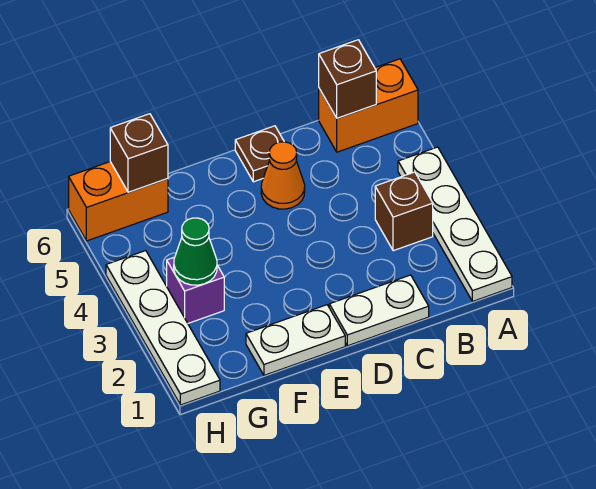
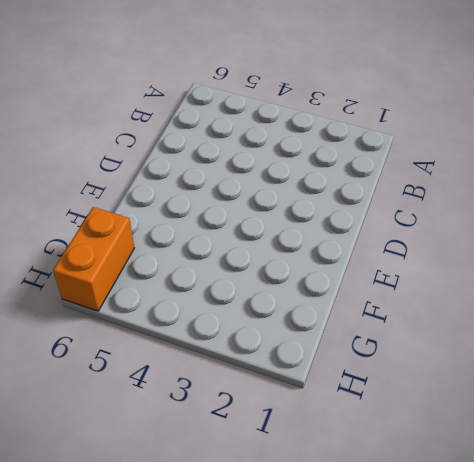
none -> white plate A1:A4 level 1
none -> orange brick A6:B6 level 1
none -> brown brick B3 level 1

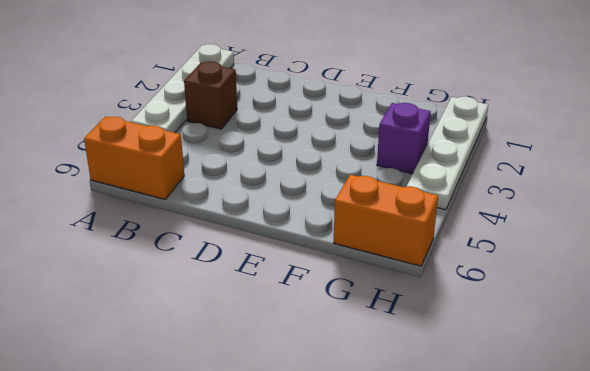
none -> white plate C1:D1 level 1
none -> orange cone D5 level 1
none -> brown plate D6 level 1

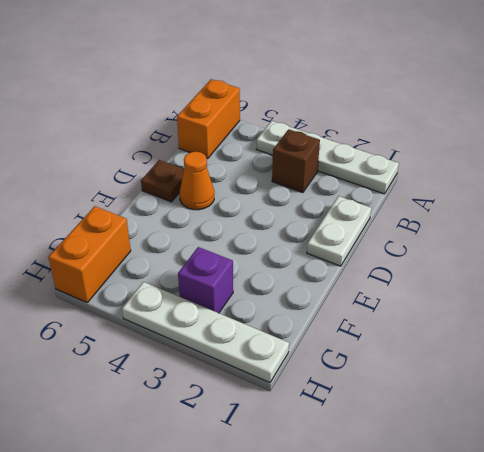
none -> white plate E1:F1 level 1
none -> brown brick B6 level 2
none -> green cone G3 level 2

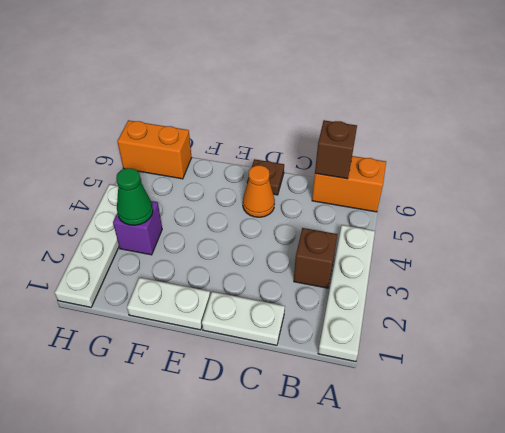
none -> brown brick G6 level 2

